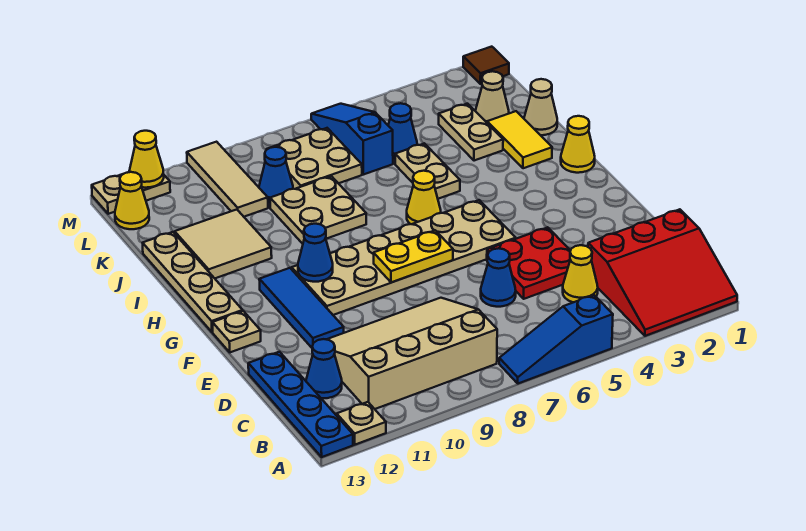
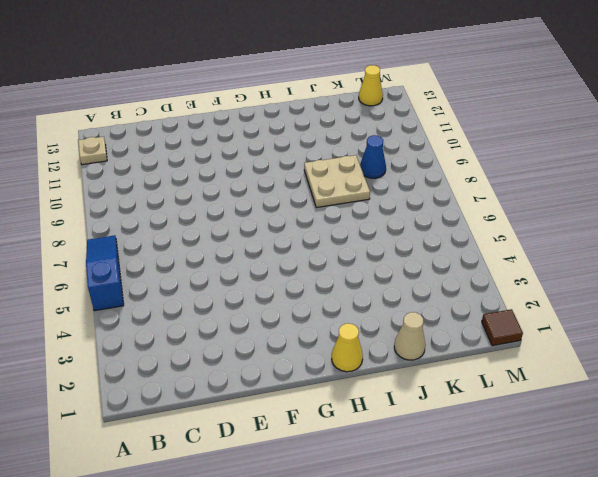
none -> red slope A1:C3 level 1 top C
none -> blue plate A13:D13 level 1
none -> tan slope B8:D11 level 1 top B
none -> yellow cone C4 level 1

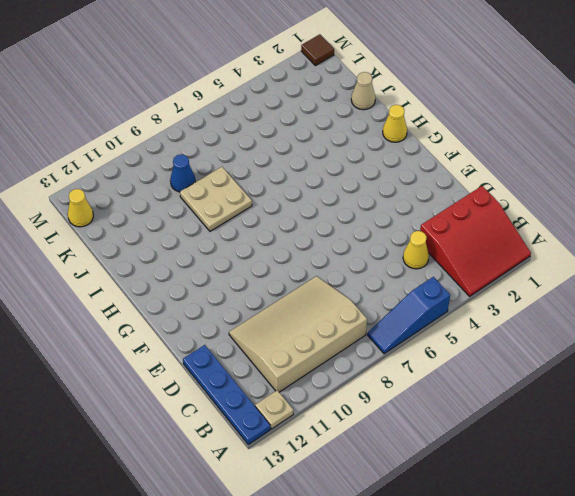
none -> blue cone C12 level 1
none -> red plate D4:E5 level 1
none -> blue cone D6 level 1
none -> blue tile E11:G11 level 1

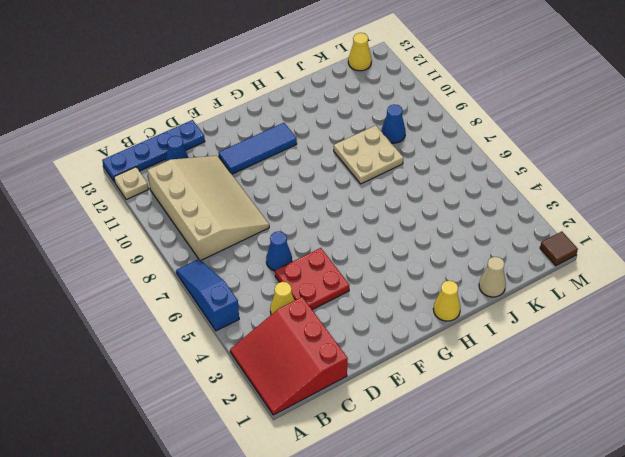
none -> tan plate F5:G10 level 1
none -> tan plate F13 level 1
none -> tan plate G13:J13 level 1
none -> yellow cone H6 level 1

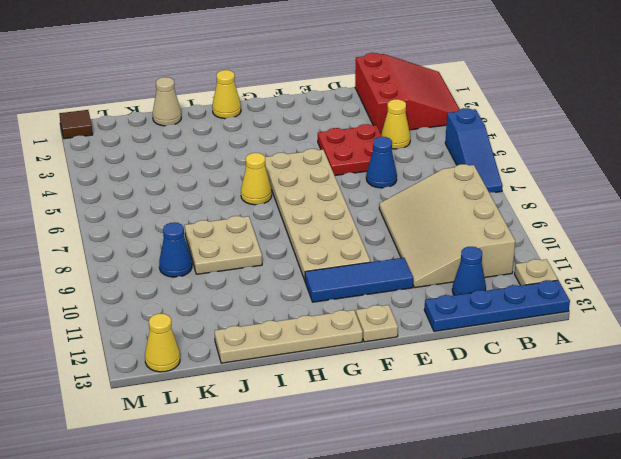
none -> yellow tile I2:J2 level 1
none -> tan plate I5:J5 level 1
none -> tan tile I11:J12 level 1
none -> tan plate J3:K3 level 1

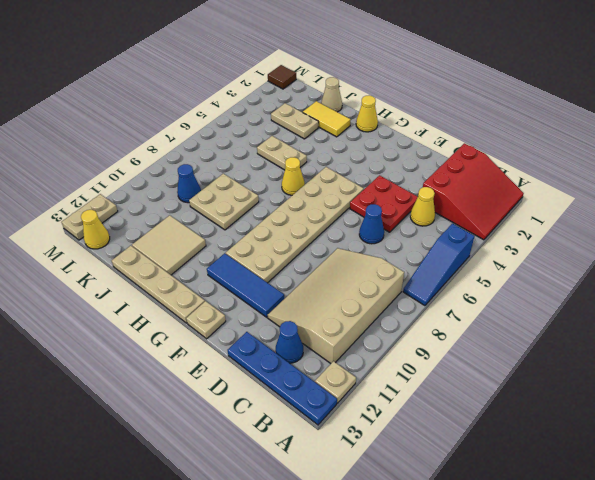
none -> tan cone K2 level 1
none -> blue cone K5 level 1
none -> blue slope K6:M6 level 1 top K
none -> tan plate K7:L8 level 1

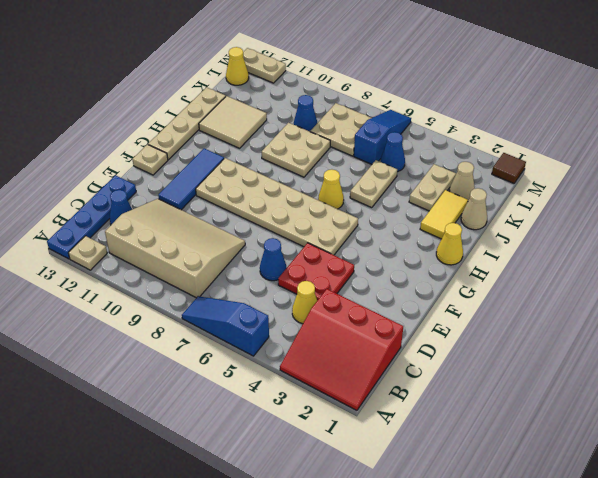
none -> tan tile K10:M10 level 1
none -> yellow plate F7:F8 level 2
none -> blue cone G10 level 2
none -> yellow cone M12 level 2

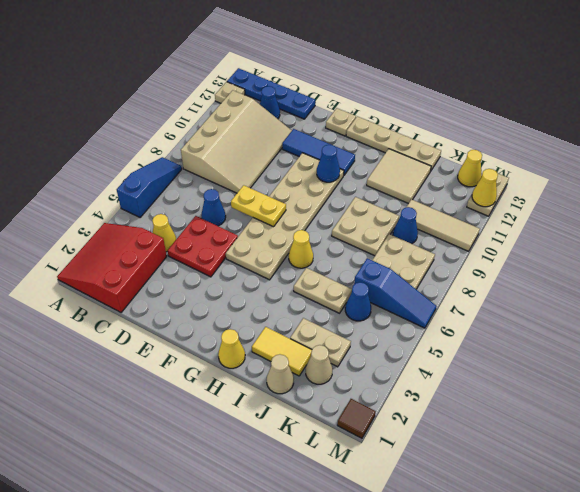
yellow plate E7:F7 level 2 -> yellow plate F7:F8 level 2

